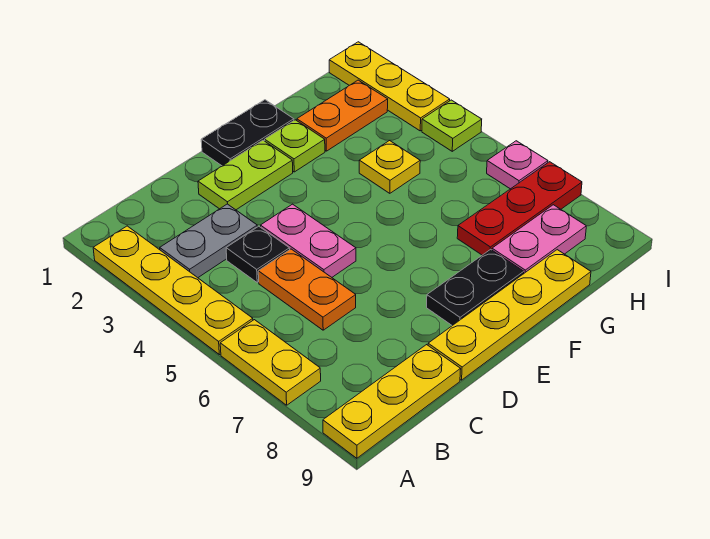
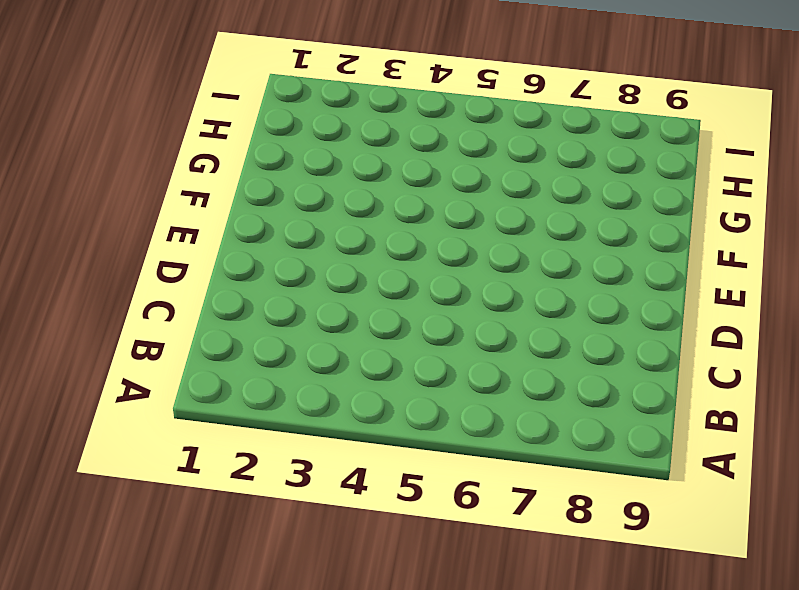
none -> yellow plate A2:A5 level 1
none -> yellow plate A6:A7 level 1
none -> yellow plate A9:C9 level 1

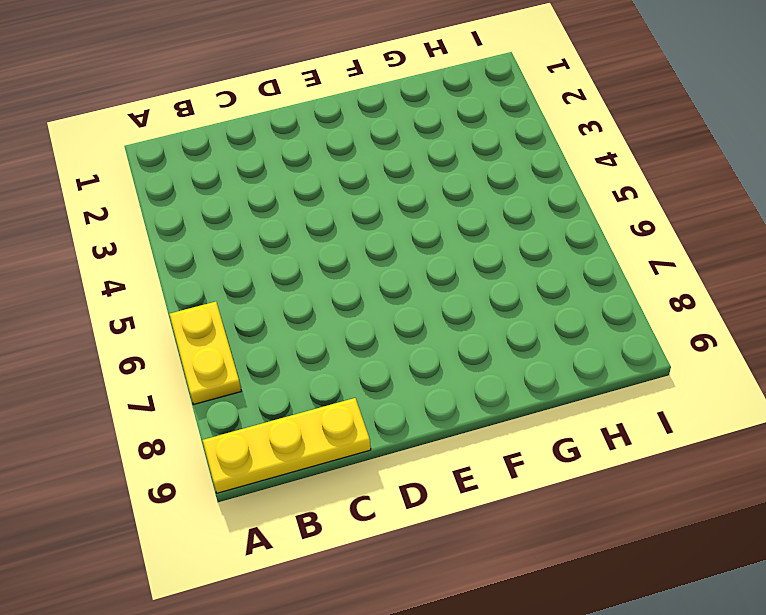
none -> yellow plate A2:A5 level 1
none -> grey plate B3:C3 level 1
none -> black plate C4 level 1

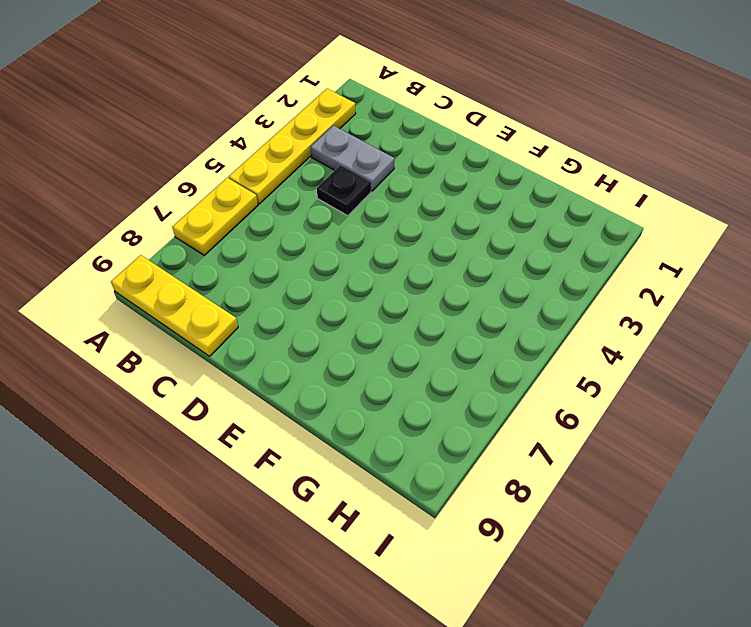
none -> orange plate C5:C6 level 1
none -> lime plate D2:E2 level 1
none -> pink plate D4:D5 level 1

